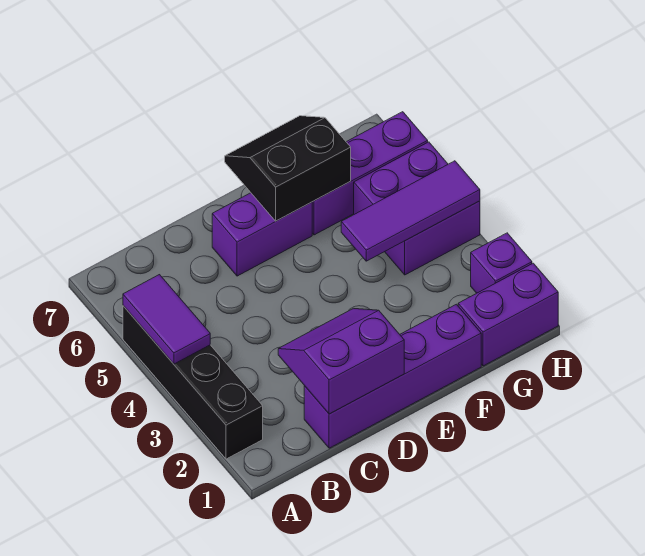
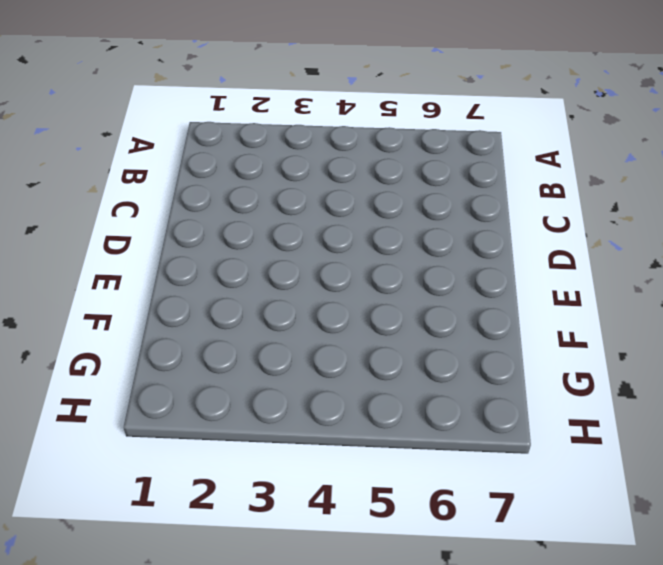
none -> black brick A2:A5 level 1
none -> purple brick C1:F1 level 1

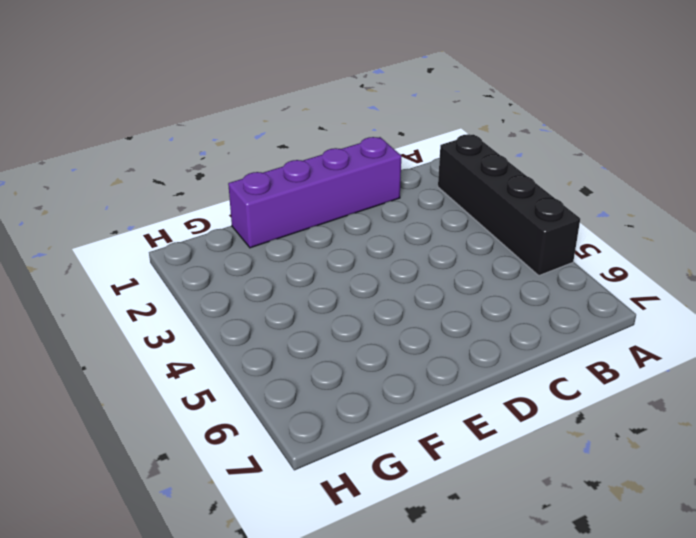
none -> purple brick D6:E6 level 1
none -> purple brick F6:H6 level 1

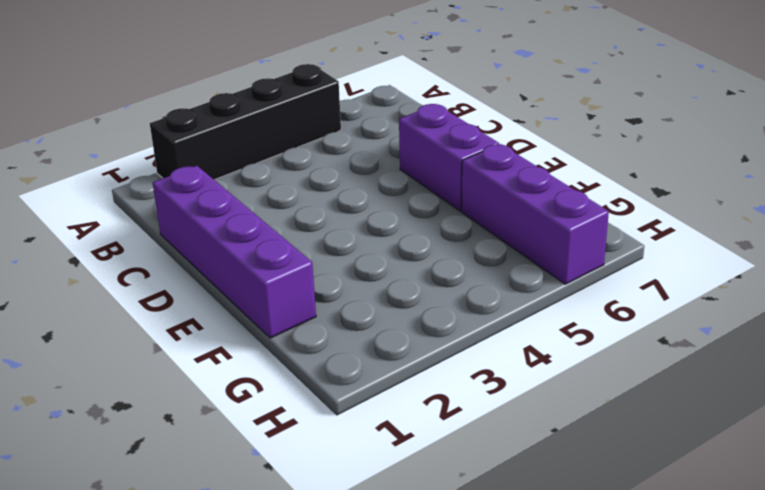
none -> purple brick G1:H1 level 1
none -> purple brick G4:H5 level 1

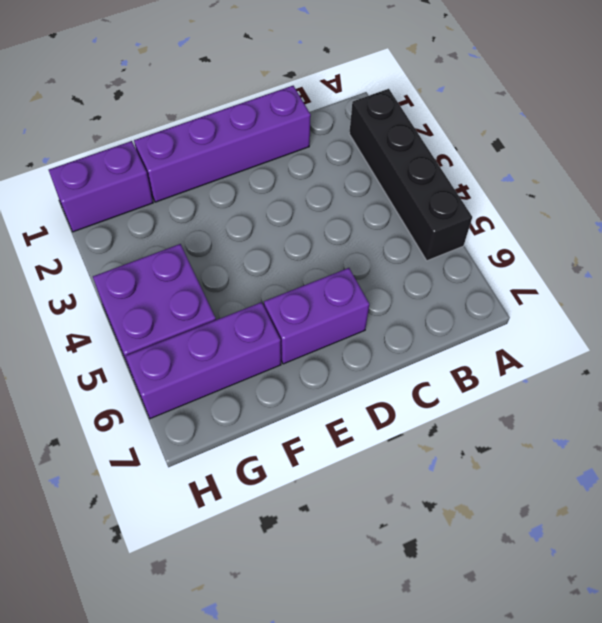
none -> purple brick H2 level 1
none -> purple tile A4:A5 level 2

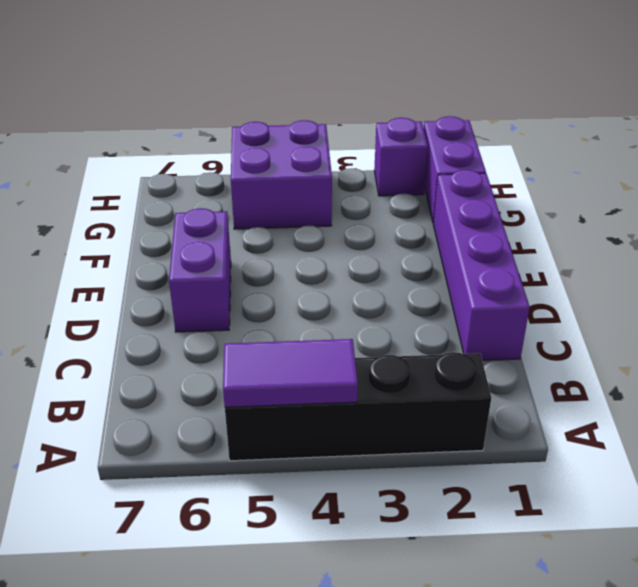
none -> purple brick F6:H6 level 1
none -> purple slope C1:D2 level 2 top 1

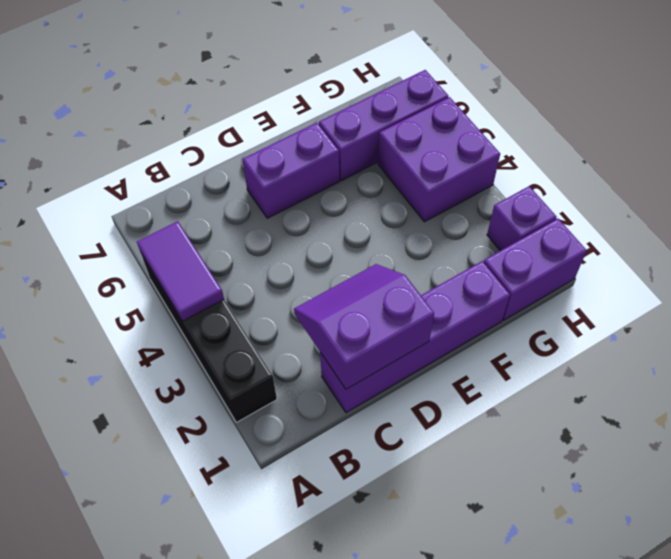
none -> black slope E6:F7 level 2 top 6
none -> purple tile F4:H4 level 2

